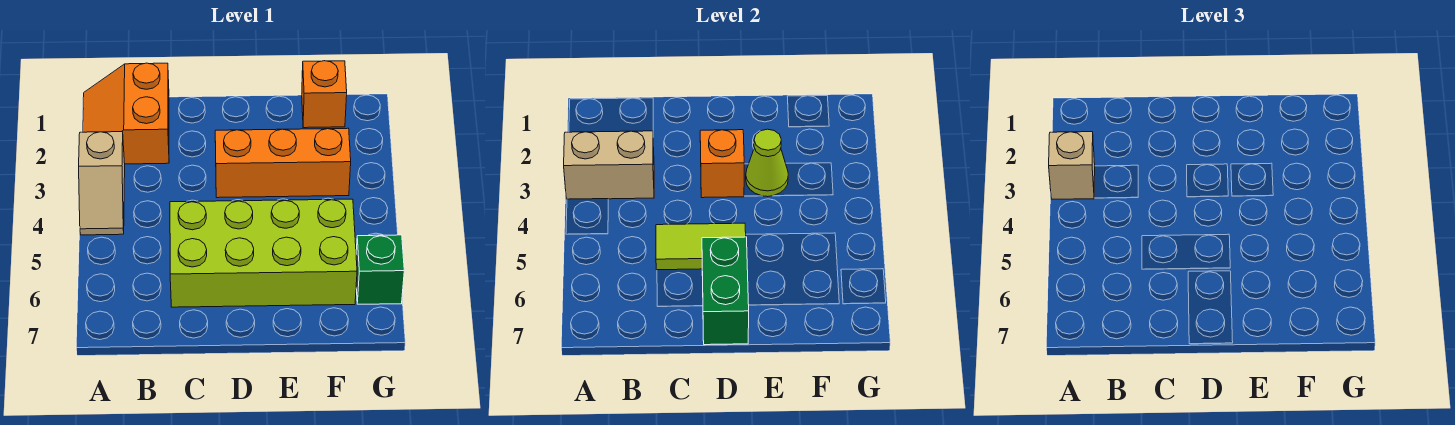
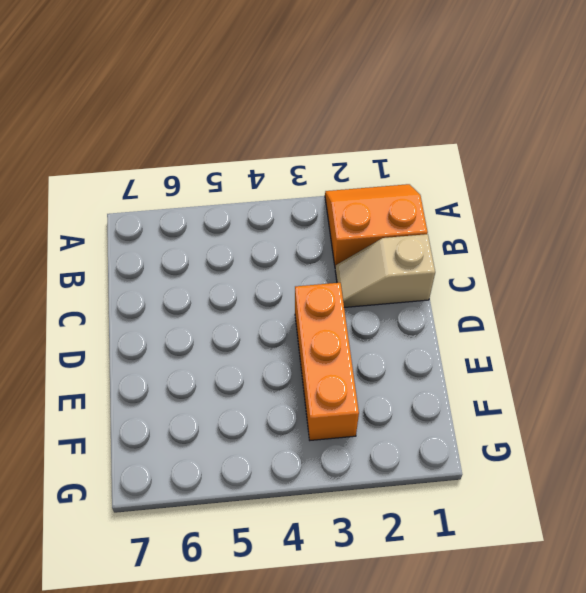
tan slope C1:C2 level 1 top 1 -> tan slope A3:A4 level 1 top 3
none -> lime brick C5:F6 level 1
none -> orange brick F1 level 1
none -> green brick G6 level 1

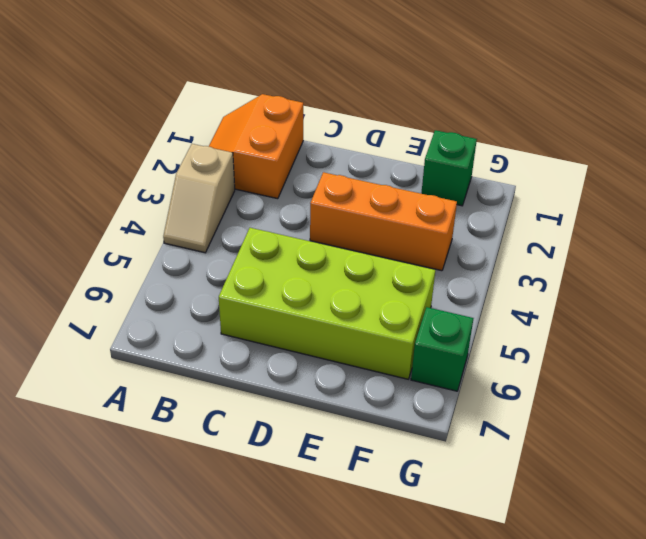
green brick F1 level 1 -> orange brick F1 level 1
none -> tan brick A3:B3 level 2
none -> lime tile C5:D5 level 2
none -> orange brick D3 level 2

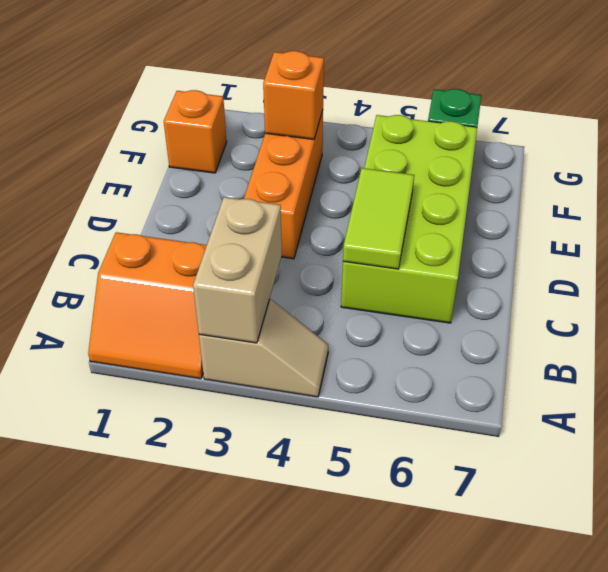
orange brick F3 level 2 -> orange brick D3 level 2
none -> green brick D6:D7 level 2
none -> lime cone E3 level 2
none -> tan brick A3 level 3

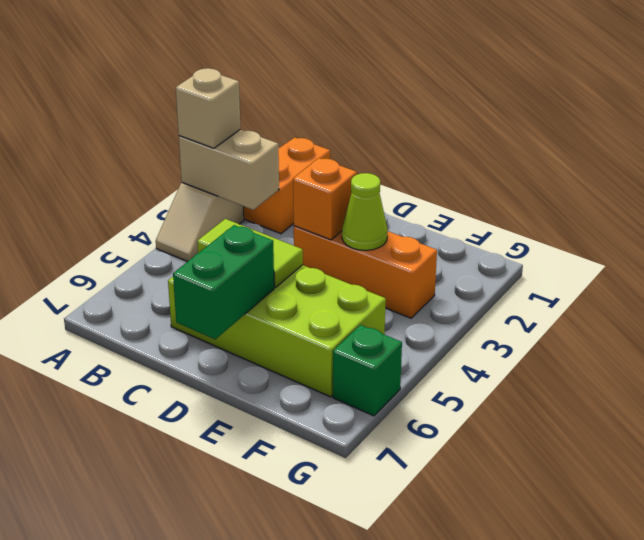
none -> orange brick F1 level 1

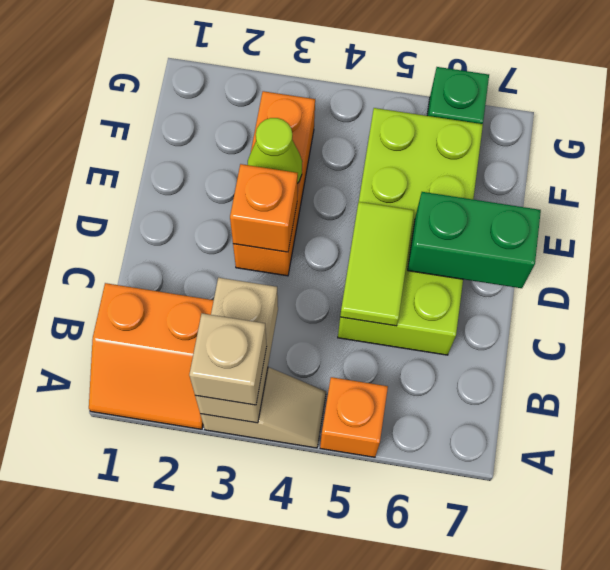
orange brick A5 level 1 -> orange brick F1 level 1

